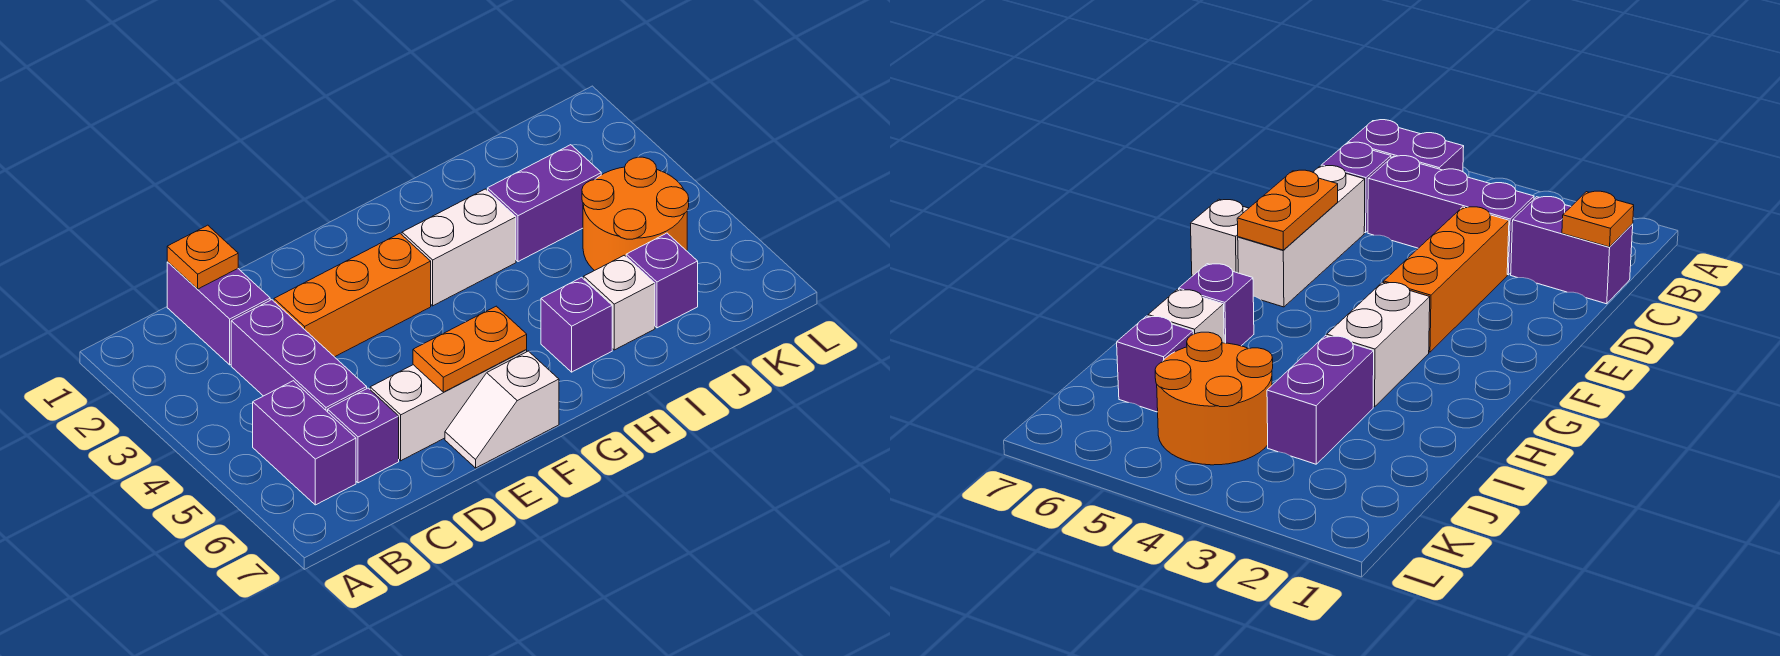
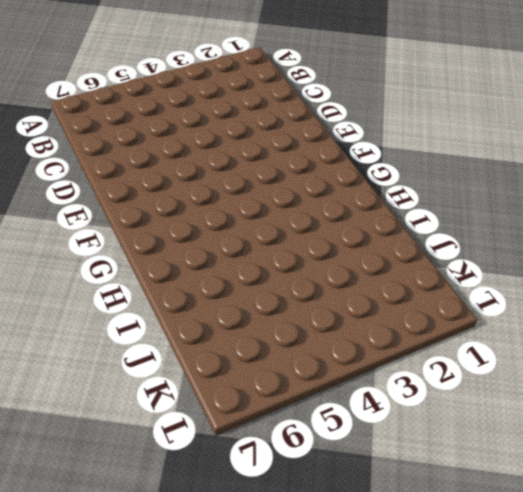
none -> purple brick B5:B6 level 1
none -> purple brick C1:C2 level 1
none -> purple brick C3:C5 level 1

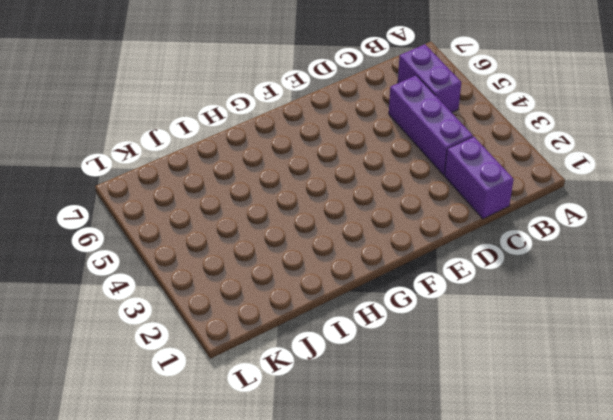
none -> purple brick C6 level 1
none -> orange brick D3:F3 level 1
none -> white brick D6:F6 level 1

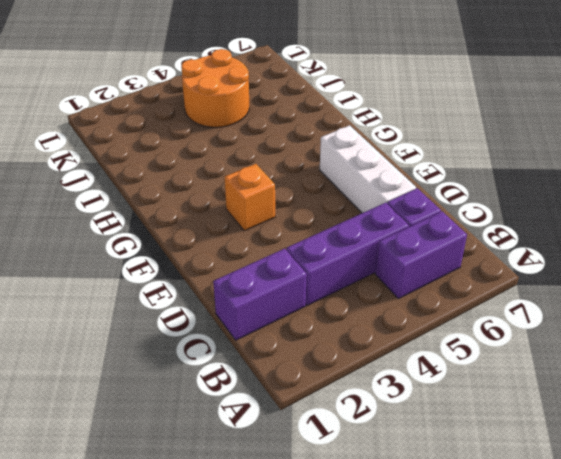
orange brick F3 level 1 -> orange brick D3:F3 level 1
none -> white slope E7:F7 level 1 top F
none -> white brick G3:H3 level 1
none -> purple brick H6 level 1

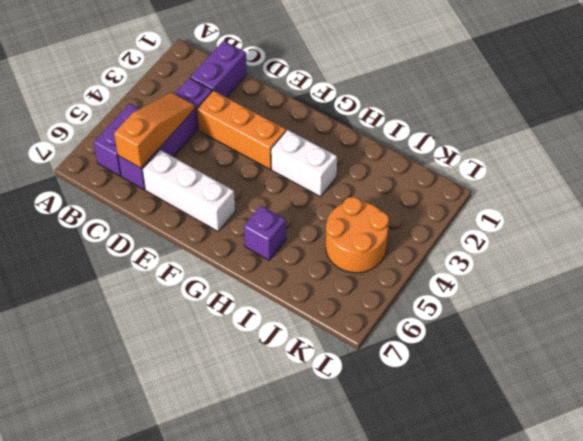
orange slope C4:C6 level 2 top 6 -> none
none -> white slope E7:F7 level 1 top F
none -> purple brick I3:J3 level 1
none -> white brick I6 level 1

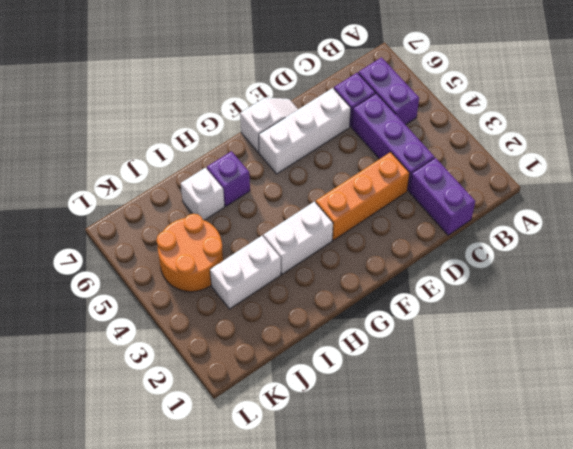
white brick I3:J3 level 1 -> purple brick I3:J3 level 1
none -> purple brick J6 level 1
none -> orange plate C1 level 2
none -> orange plate E6:F6 level 2

